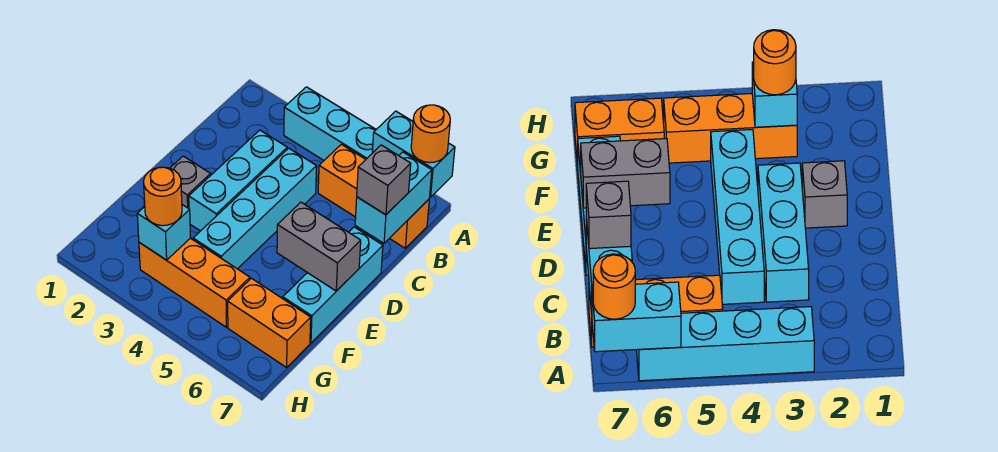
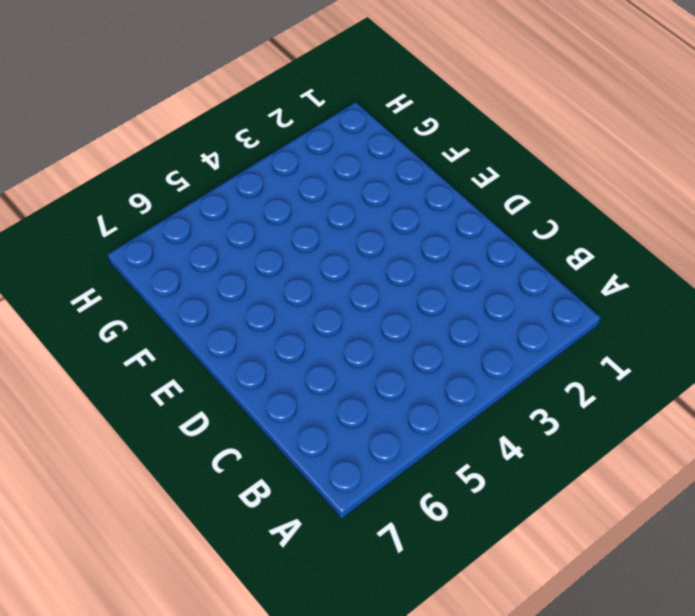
none -> cyan brick A3:A6 level 1
none -> orange brick B5:B7 level 1
none -> cyan brick C3:E3 level 1

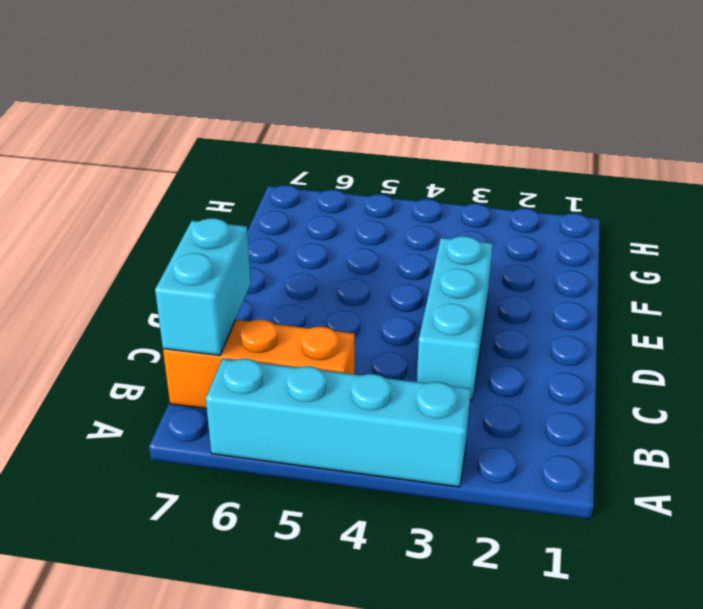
none -> cyan brick C4:F4 level 1
none -> cyan brick D7:F7 level 1
none -> grey brick E2 level 1

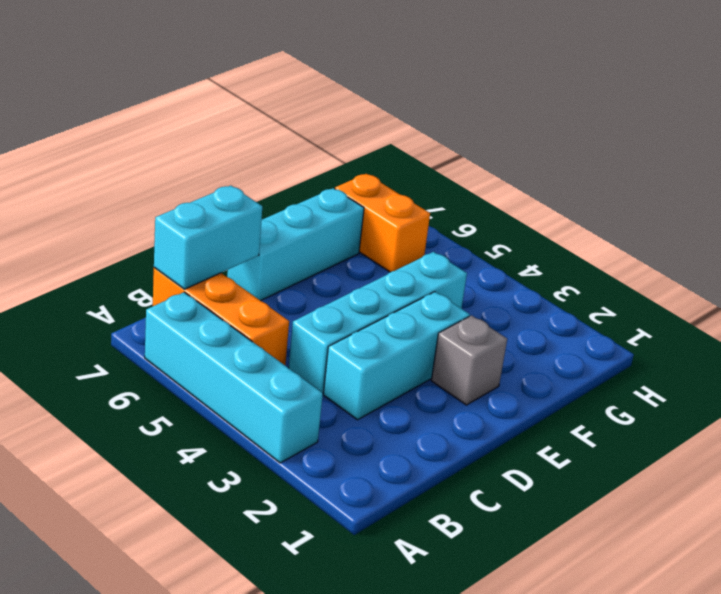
none -> orange brick G3:G5 level 1
none -> cyan brick A6:A7 level 2
none -> grey brick E6:E7 level 2

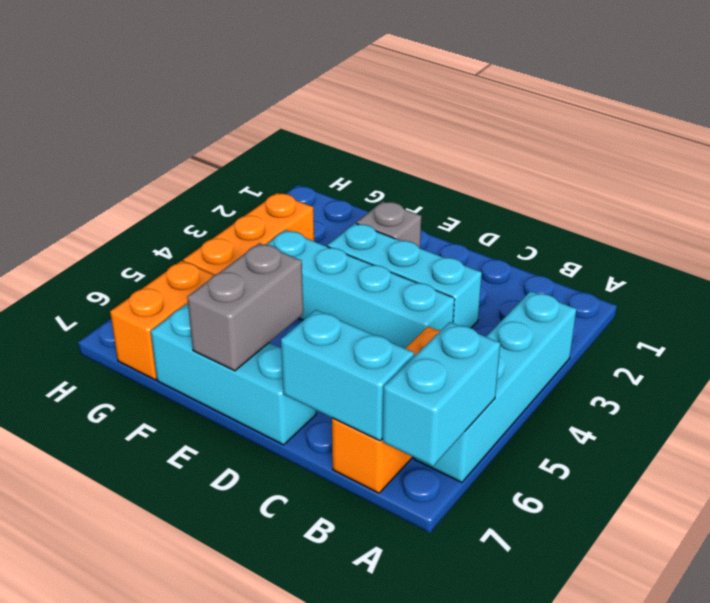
none -> cyan brick G3 level 2
none -> orange round brick A7 level 3
none -> grey brick C7 level 3

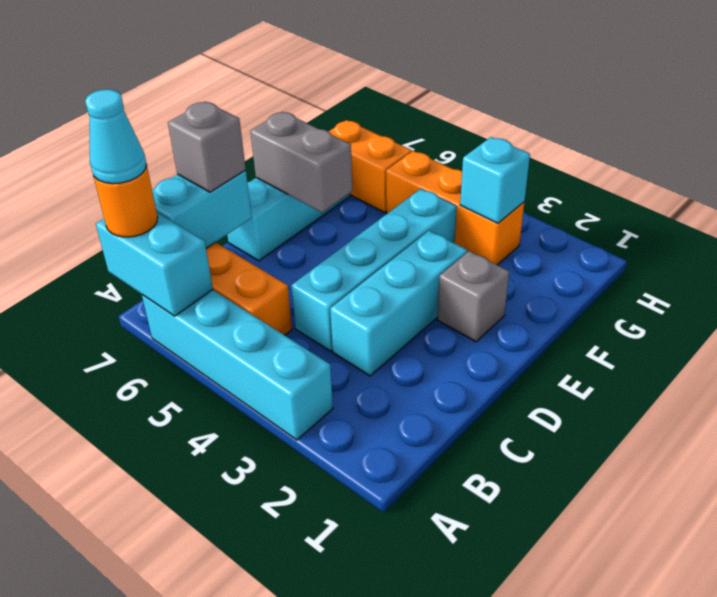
cyan cone A7 level 4 -> none
none -> orange round brick G3 level 3

